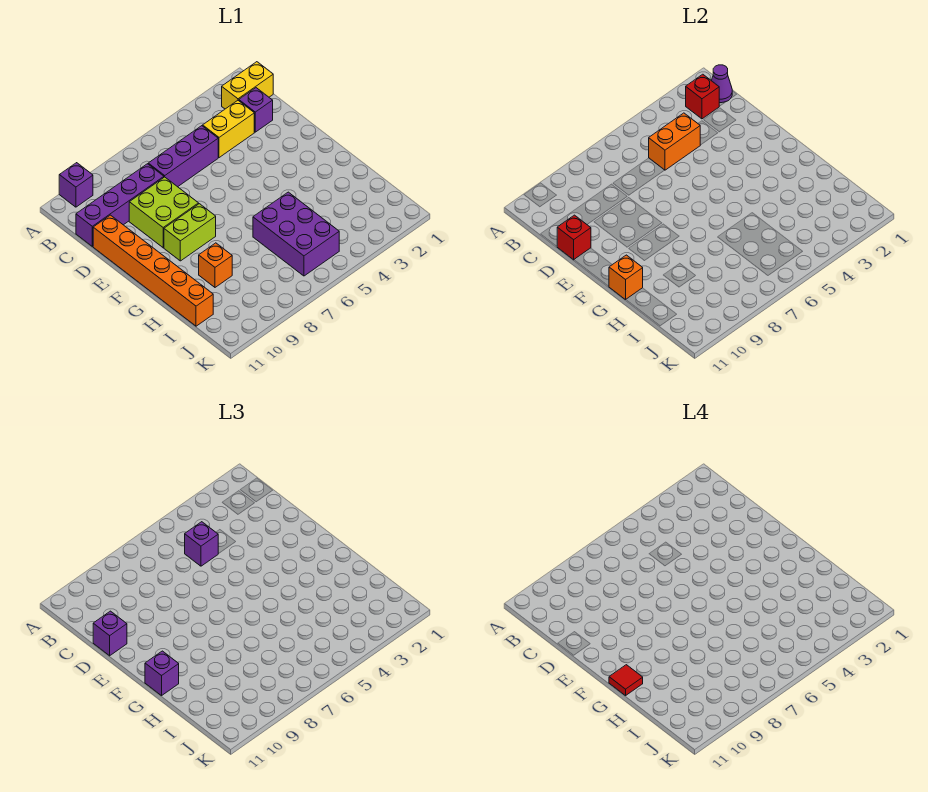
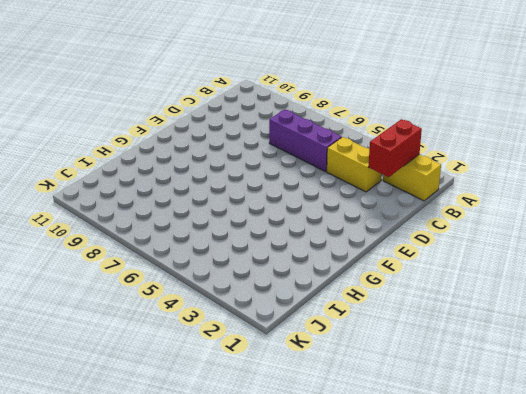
red brick B2:C2 level 2 -> red brick B2 level 2
none -> purple brick A10 level 1
none -> purple brick C2 level 1
none -> purple brick C8:C11 level 1

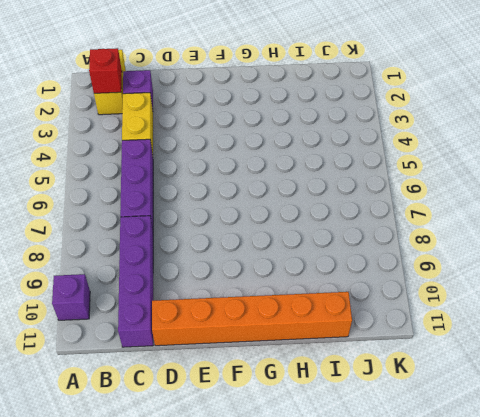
none -> lime brick D8:E9 level 1
none -> lime brick F8:F9 level 1
none -> purple brick H5:J6 level 1

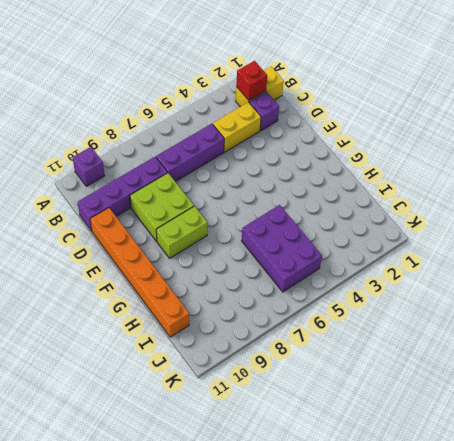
none -> orange brick H9 level 1
none -> purple cone B1 level 2
none -> orange brick C4:C5 level 2

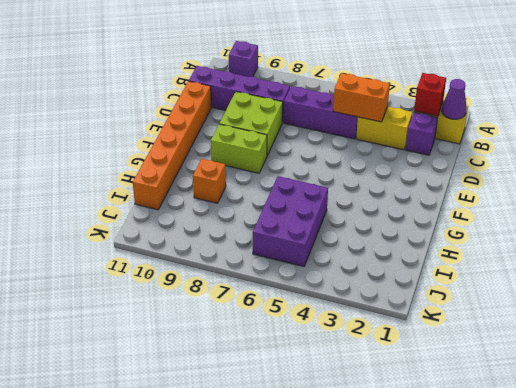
none -> red brick D11 level 2
none -> orange brick G11 level 2
none -> purple brick C5 level 3

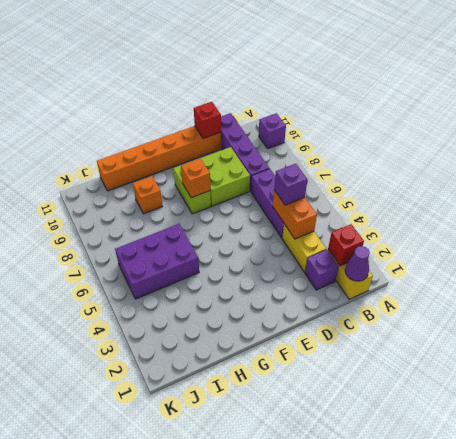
orange brick F8 level 2 -> orange brick G11 level 2
none -> purple brick D11 level 3
none -> purple brick G11 level 3
none -> red tile G11 level 4

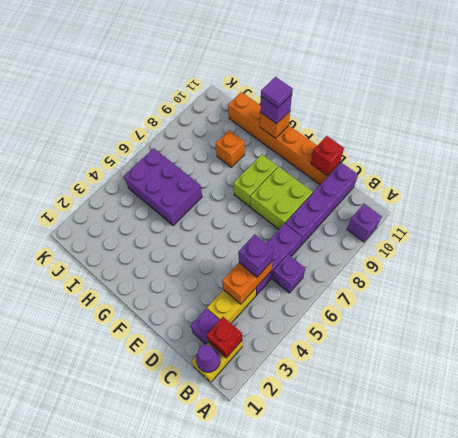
purple brick B6 level 1 -> purple brick D11 level 3
purple tile G11 level 4 -> red tile G11 level 4

